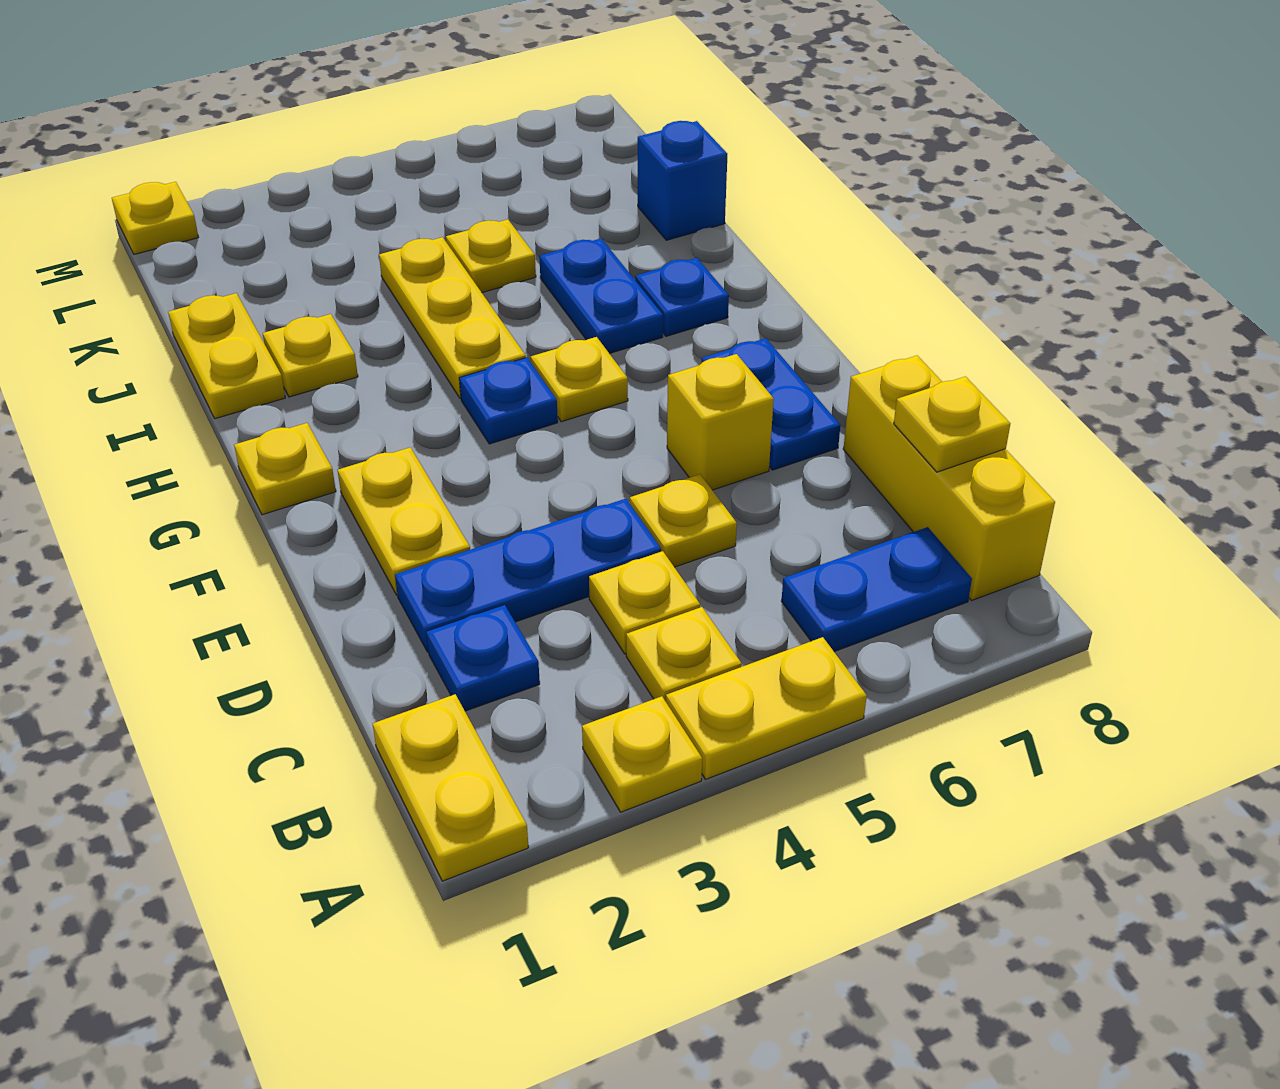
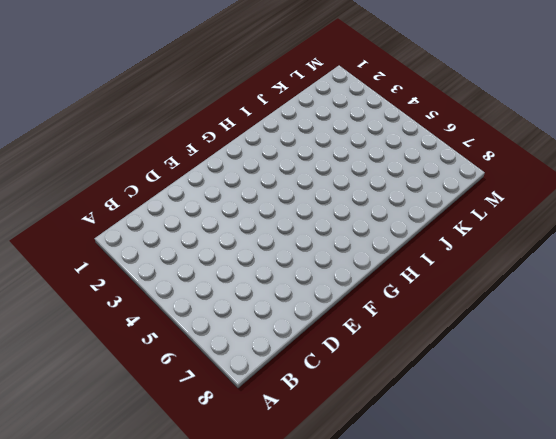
none -> yellow plate A1:B1 level 1
none -> yellow plate A3 level 1
none -> yellow plate A4:A5 level 1

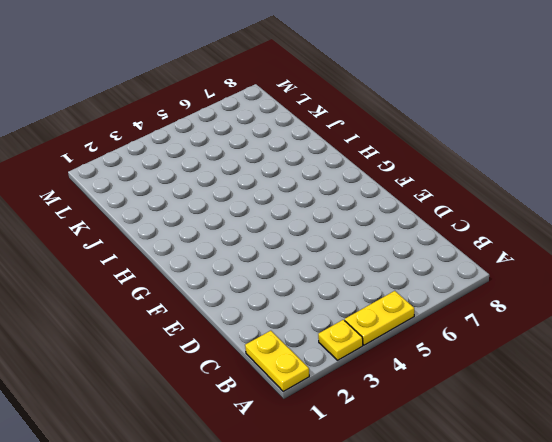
none -> yellow plate B4 level 1
none -> blue plate B6:B7 level 1
none -> yellow brick B8:D8 level 1

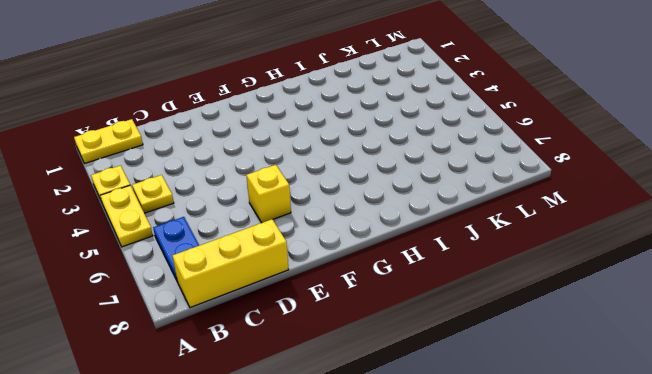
none -> blue plate C2 level 1
none -> yellow plate C4 level 1
none -> blue plate D2:D4 level 1

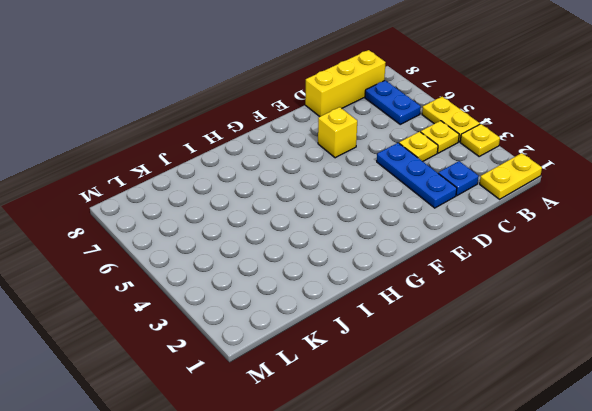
none -> yellow plate D5 level 1
none -> yellow plate E2:F2 level 1
none -> blue plate E7:F7 level 1

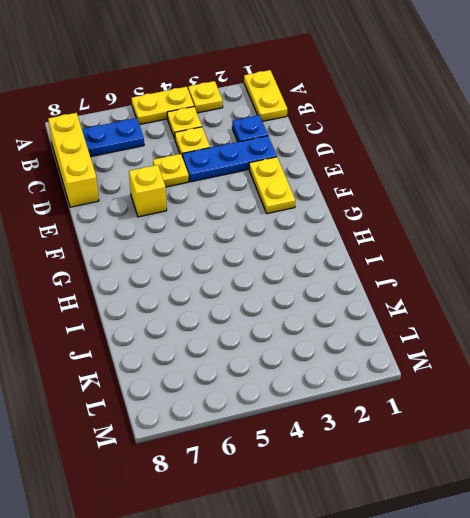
none -> blue plate E7:F7 level 1
none -> yellow plate G1 level 1
none -> blue plate G4 level 1

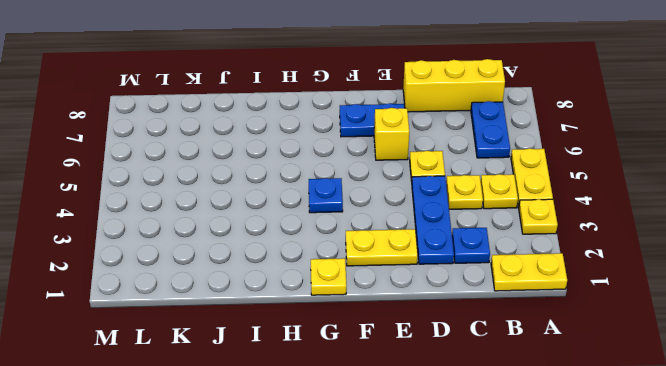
none -> yellow plate G5 level 1
none -> yellow plate H4:J4 level 1
none -> blue plate H6:I6 level 1

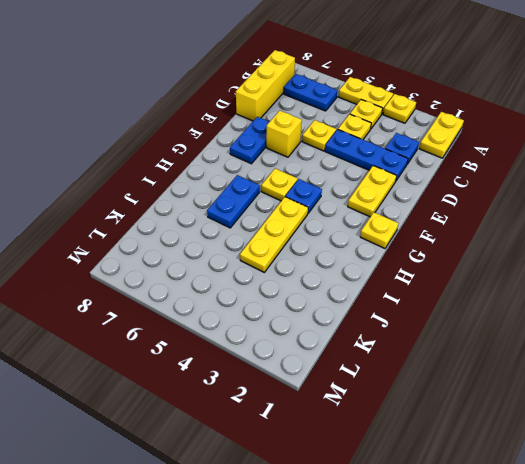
none -> blue plate H7 level 1
none -> yellow plate I1:J1 level 1
none -> yellow plate I2 level 1

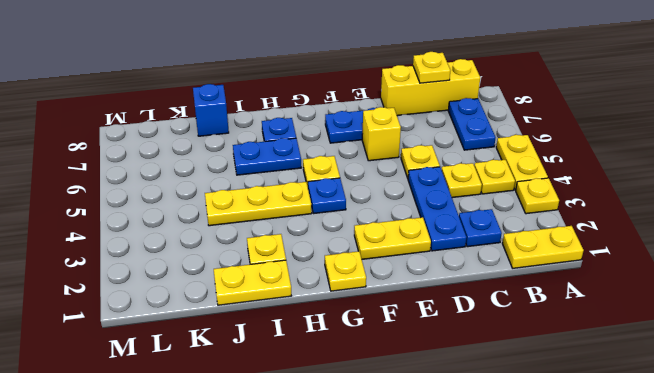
none -> yellow plate J5 level 1
none -> yellow plate M1 level 1

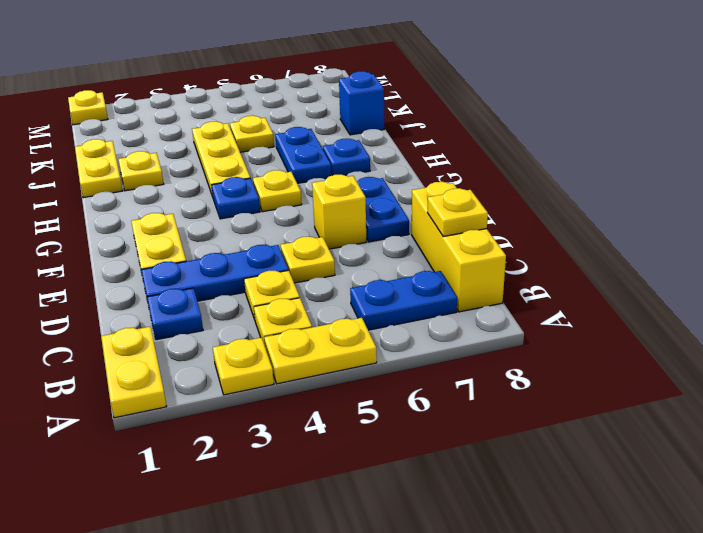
none -> yellow plate G1 level 1

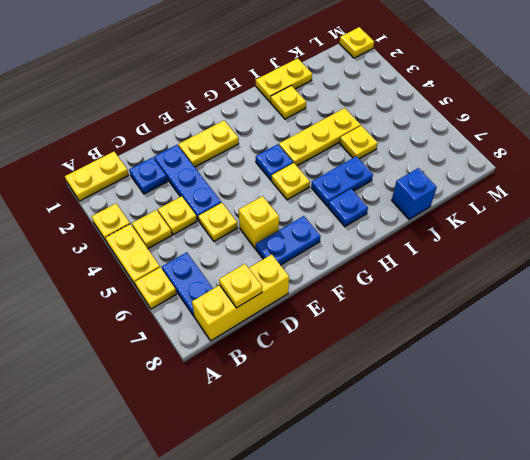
yellow plate A6 level 1 -> yellow plate G1 level 1

